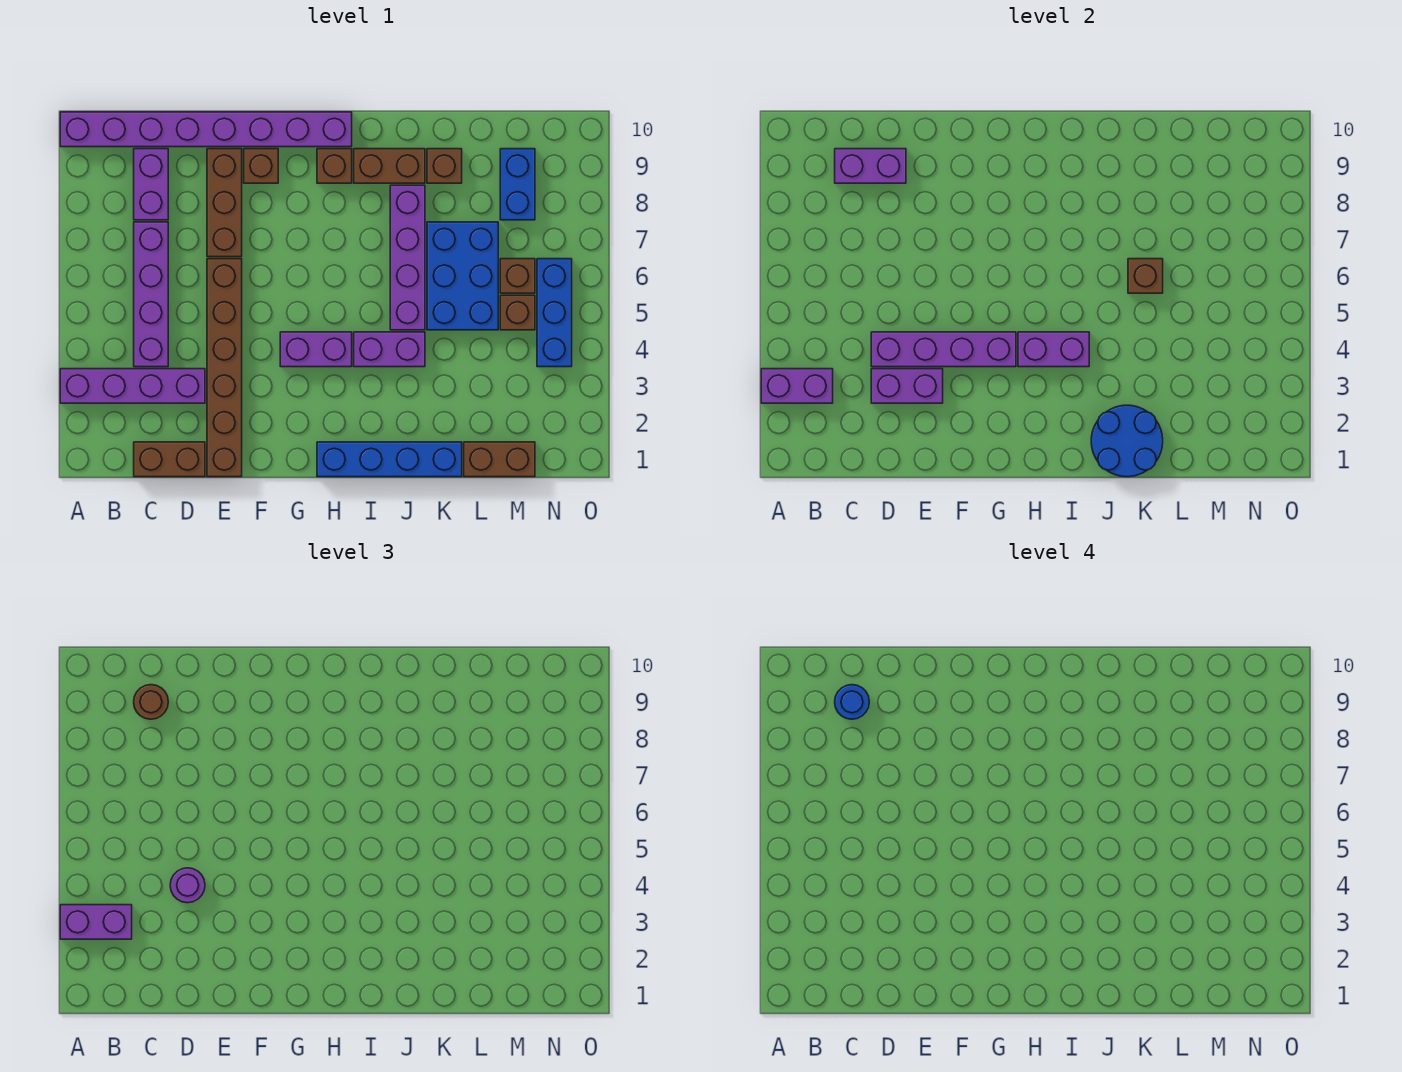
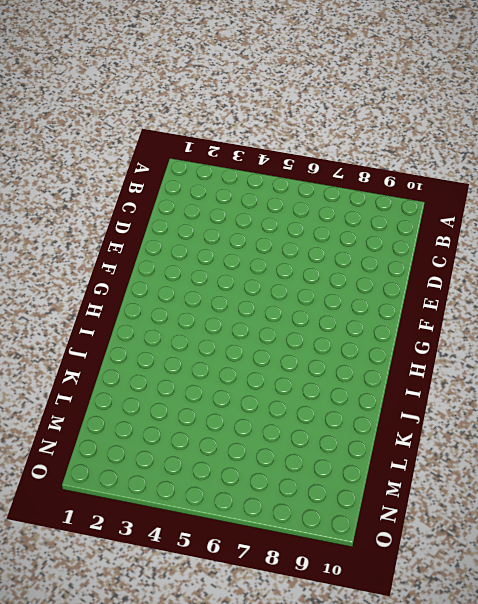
none -> purple brick A3:D3 level 1
none -> purple brick A10:H10 level 1
none -> brown brick C1:D1 level 1
none -> purple brick C4:C7 level 1

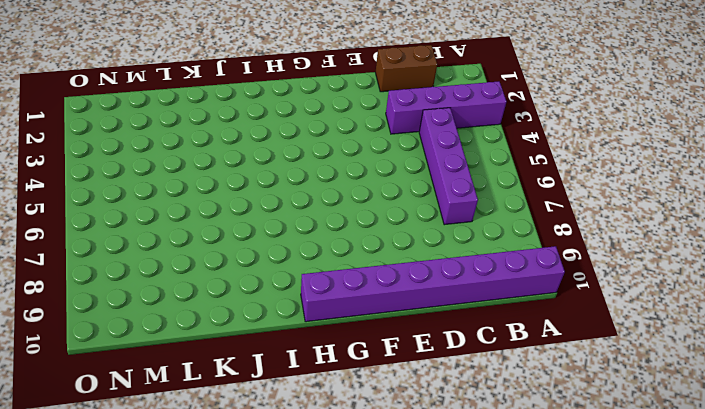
none -> purple brick C8:C9 level 1
none -> brown brick E1:E6 level 1
none -> brown brick E7:E9 level 1
none -> brown brick F9 level 1

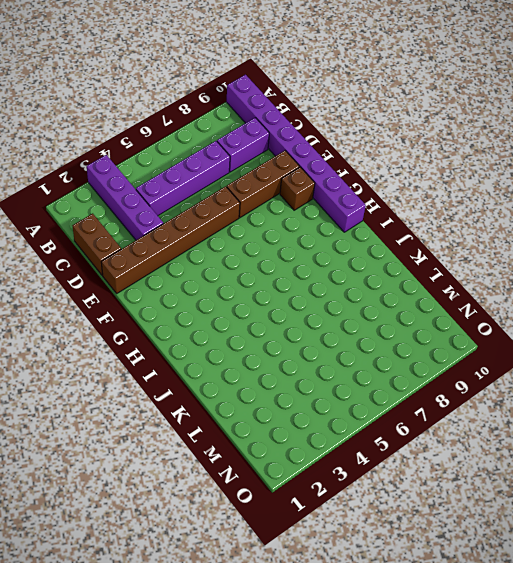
none -> purple brick G4:H4 level 1
none -> blue brick H1:K1 level 1
none -> brown brick H9 level 1
none -> purple brick I4:J4 level 1

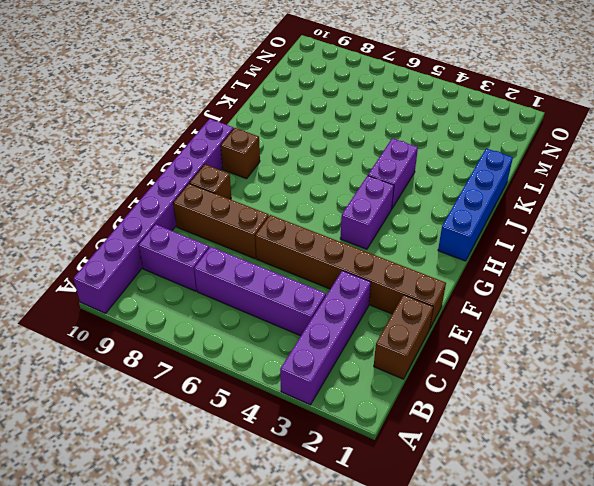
none -> brown brick I9:J9 level 1
none -> purple brick J5:J8 level 1
none -> blue brick K5:L7 level 1
none -> brown brick K9 level 1

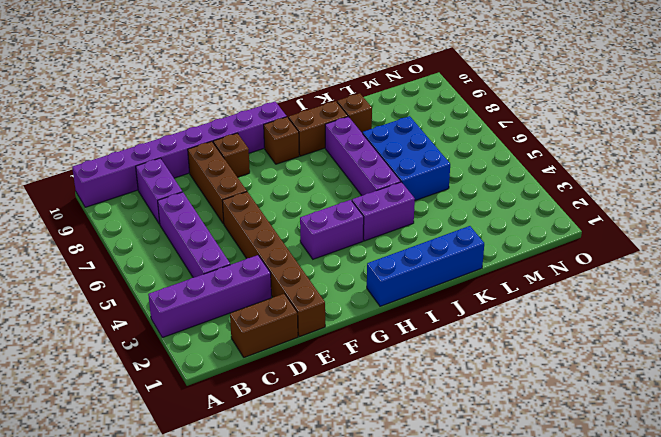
none -> brown brick L1:M1 level 1
none -> brown brick M5 level 1
none -> brown brick M6 level 1
none -> blue brick M8:M9 level 1

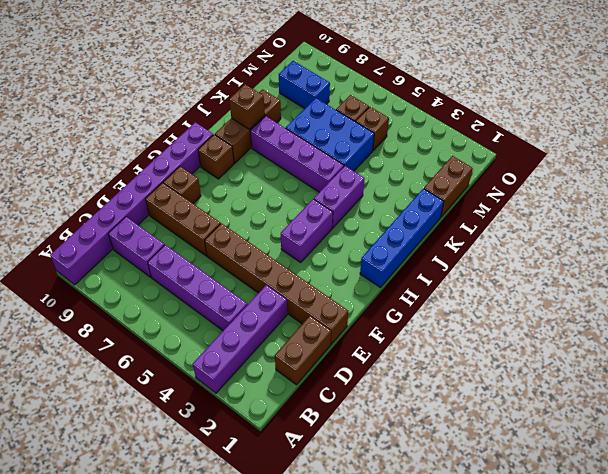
brown brick J9 level 2 -> brown brick K6 level 2
none -> blue brick N4:N6 level 1
none -> purple brick A3:B3 level 2
none -> purple brick C9:D9 level 2
none -> purple brick D3:E3 level 2

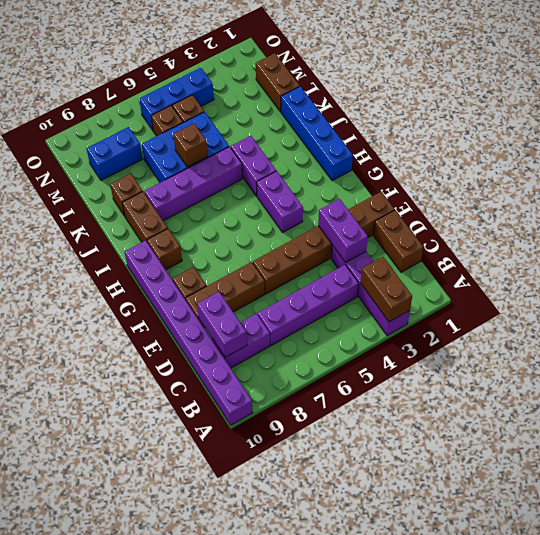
brown brick A3:B3 level 2 -> purple brick A3:B3 level 2
none -> purple brick D4:G4 level 2
none -> purple brick H4:I4 level 2
none -> blue round brick J1:K2 level 2
none -> purple brick A3:B3 level 3

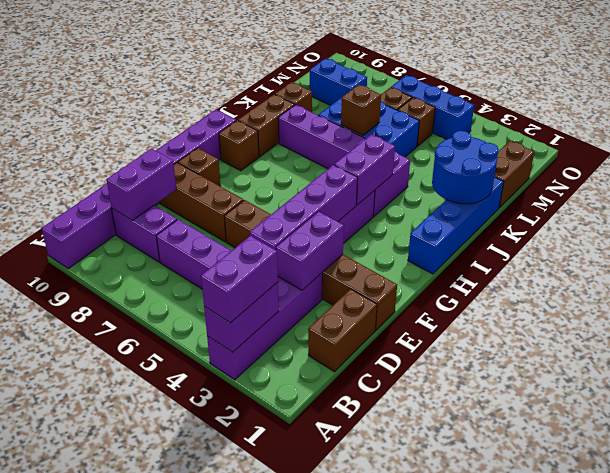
none -> brown round brick C9 level 3
none -> purple round brick D4 level 3
none -> blue round brick C9 level 4

